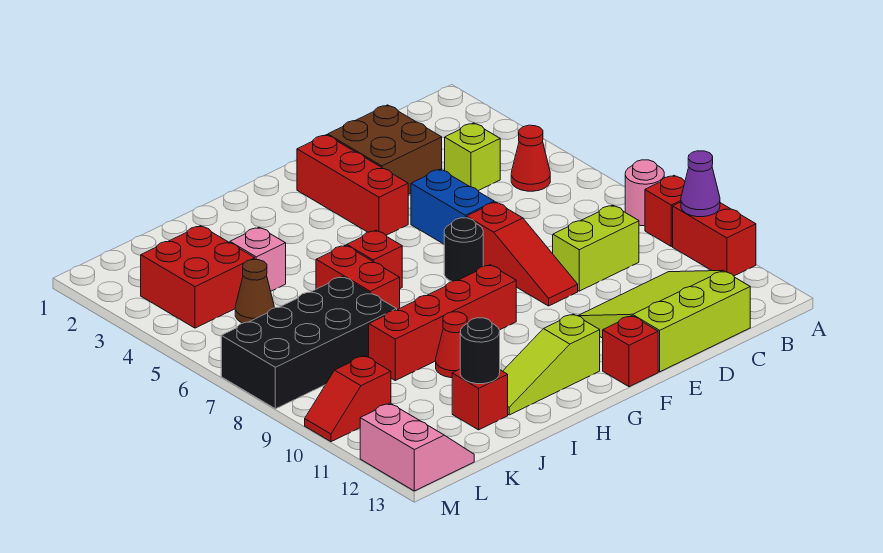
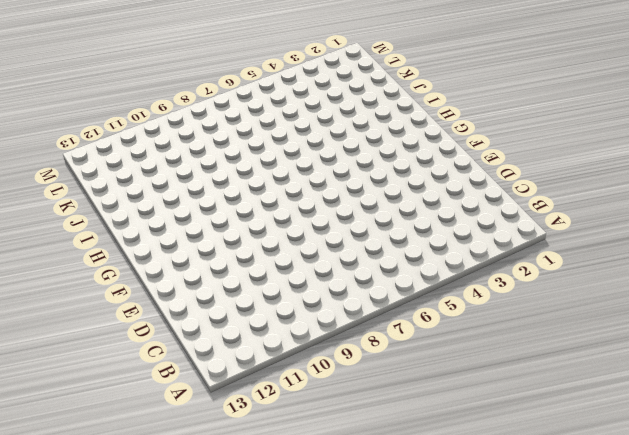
none -> pink round brick A8 level 1
none -> red brick A9 level 1
none -> red brick A10:A11 level 1

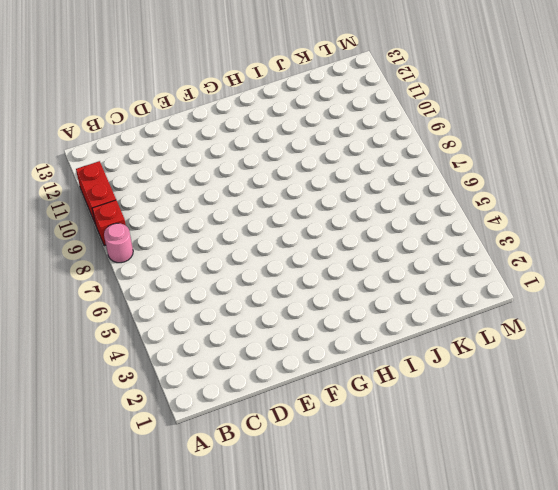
none -> red cone B5 level 1
none -> lime brick C4 level 1
none -> lime brick C9:D9 level 1

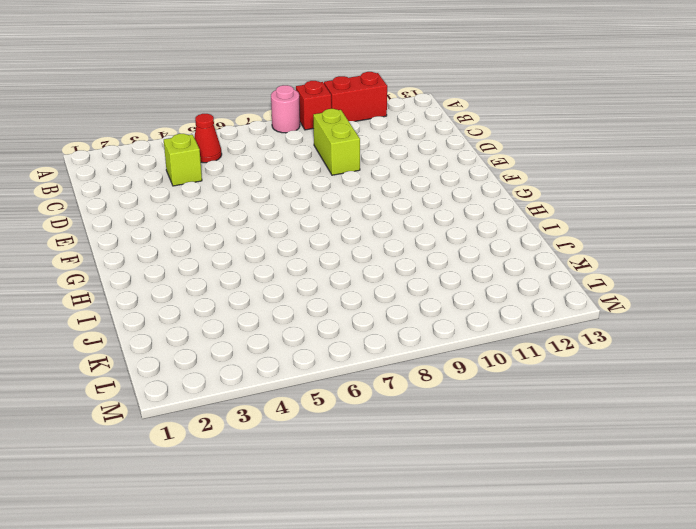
none -> lime slope C11:E13 level 1 top 13
none -> brown brick D2:E3 level 1
none -> blue brick E5:E6 level 1

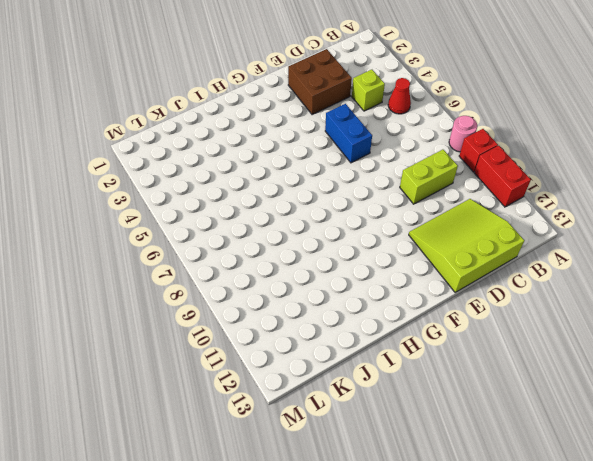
none -> red slope E7:E9 level 1 top 7
none -> red brick F2:F4 level 1
none -> black round brick F7 level 1

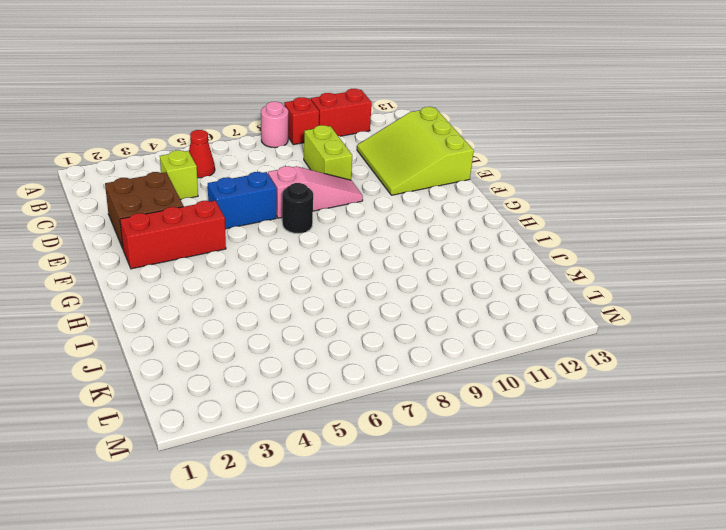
pink slope E7:E9 level 1 top 7 -> red slope E7:E9 level 1 top 7
none -> red brick F13 level 1
none -> red brick G9:J9 level 1
none -> lime slope G12:I12 level 1 top G

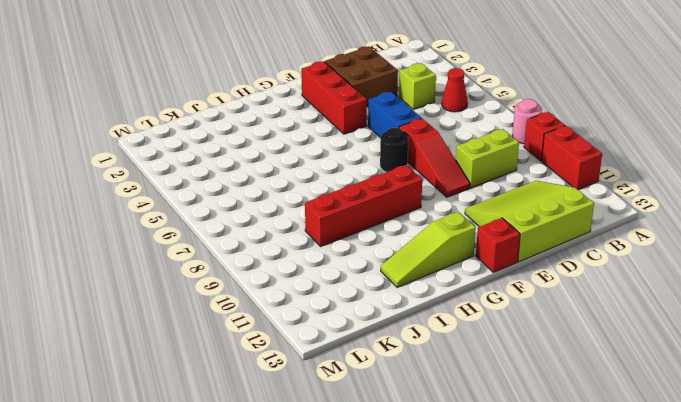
none -> red brick H6 level 1
none -> red brick I6:I7 level 1
none -> red cone I10 level 1

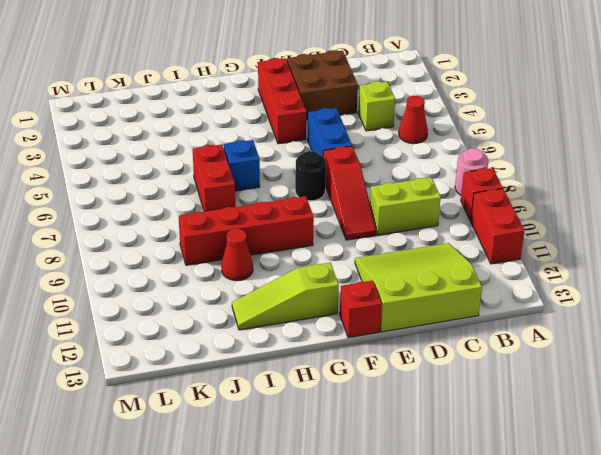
blue brick H6 level 1 -> red brick H6 level 1
none -> pink brick J4 level 1
none -> black brick J7:M8 level 1
none -> red brick J12 level 1

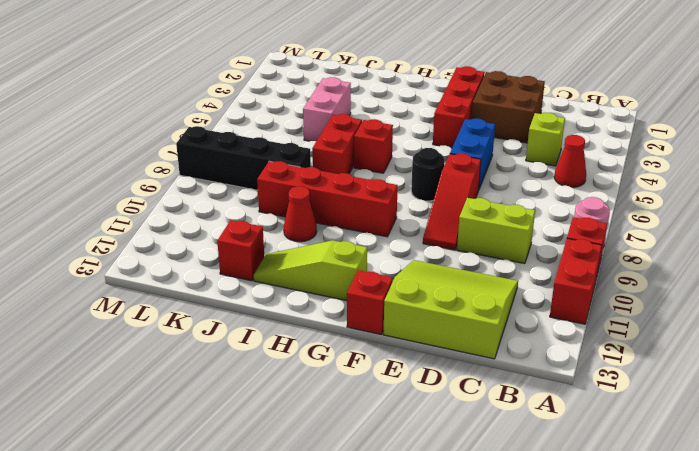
pink brick J4:J5 level 1 -> pink brick J4 level 1
black brick J8:M8 level 1 -> black brick J7:M8 level 1
none -> red brick K3:L4 level 1
none -> brown cone K5 level 1
none -> red slope L10:M10 level 1 top L

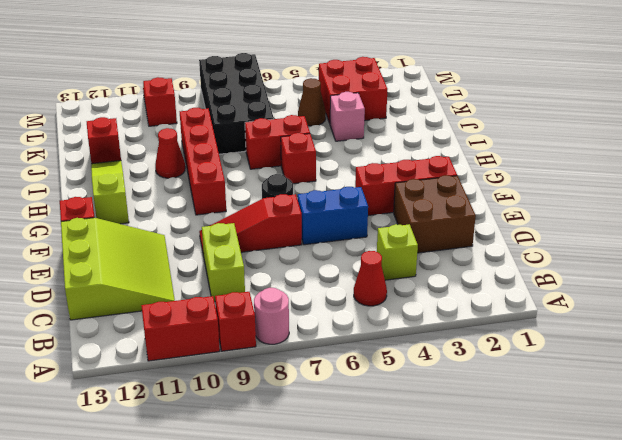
none -> pink slope L12:M13 level 1 top M
none -> purple cone A10 level 2
none -> black round brick J12 level 2

